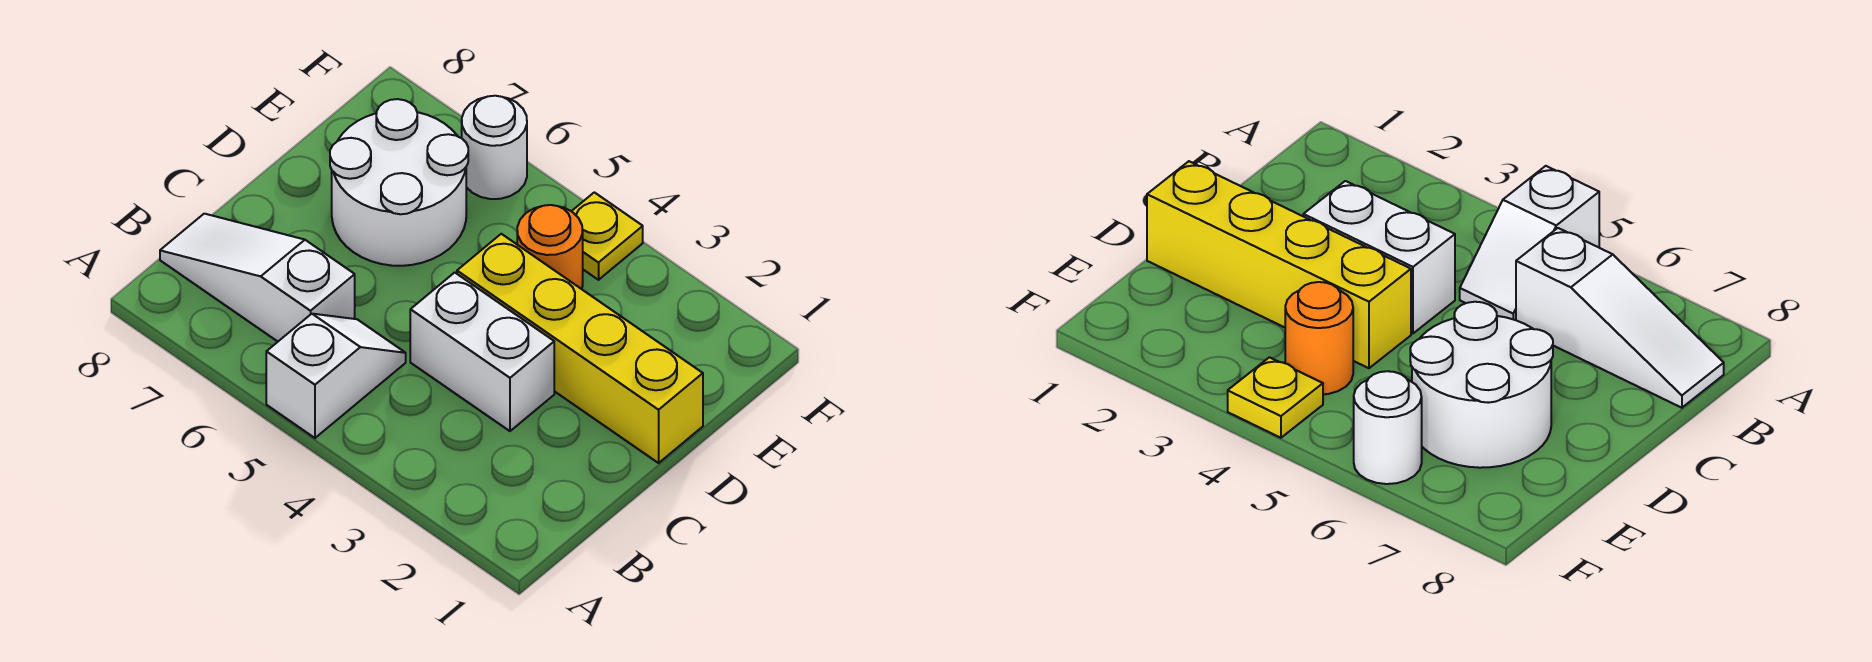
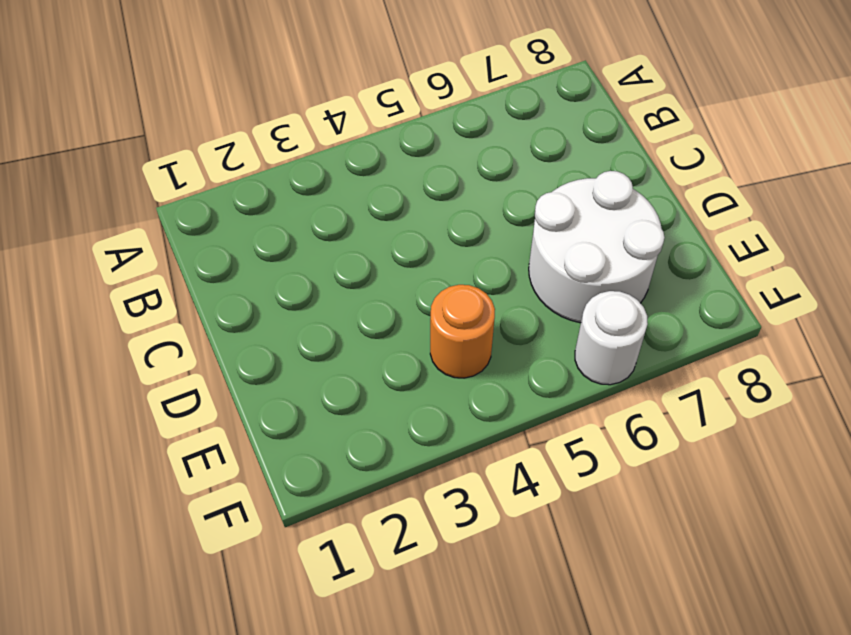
none -> white slope A5:B5 level 1 top A
none -> white slope B6:B8 level 1 top 6

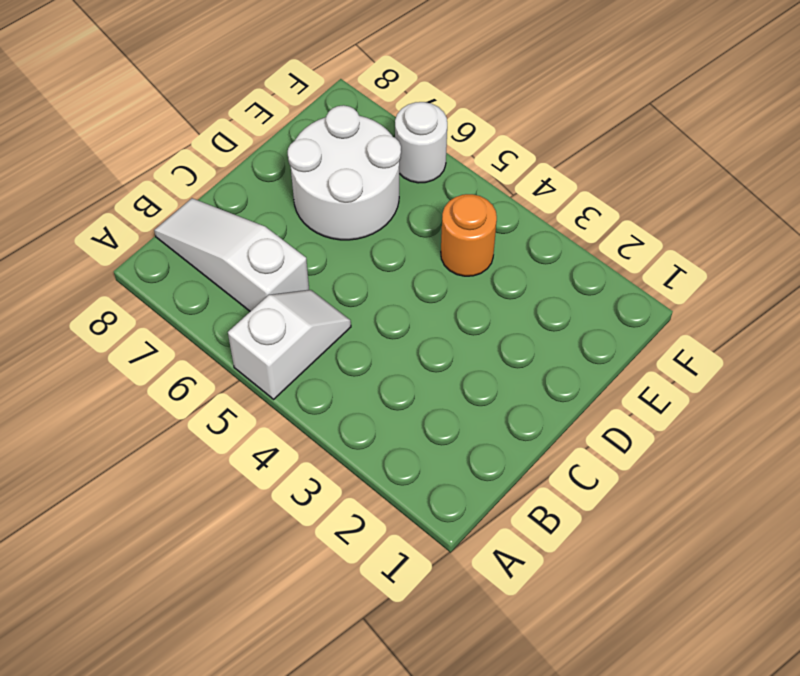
none -> white brick C3:C4 level 1
none -> yellow brick D1:D4 level 1

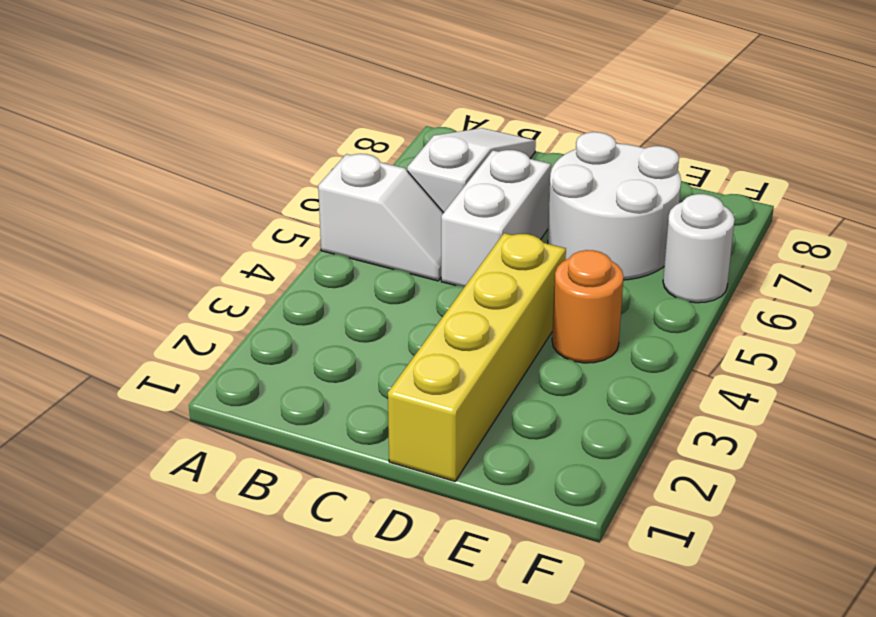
white brick C5:C6 level 1 -> white brick C3:C4 level 1
none -> yellow plate F4 level 1

